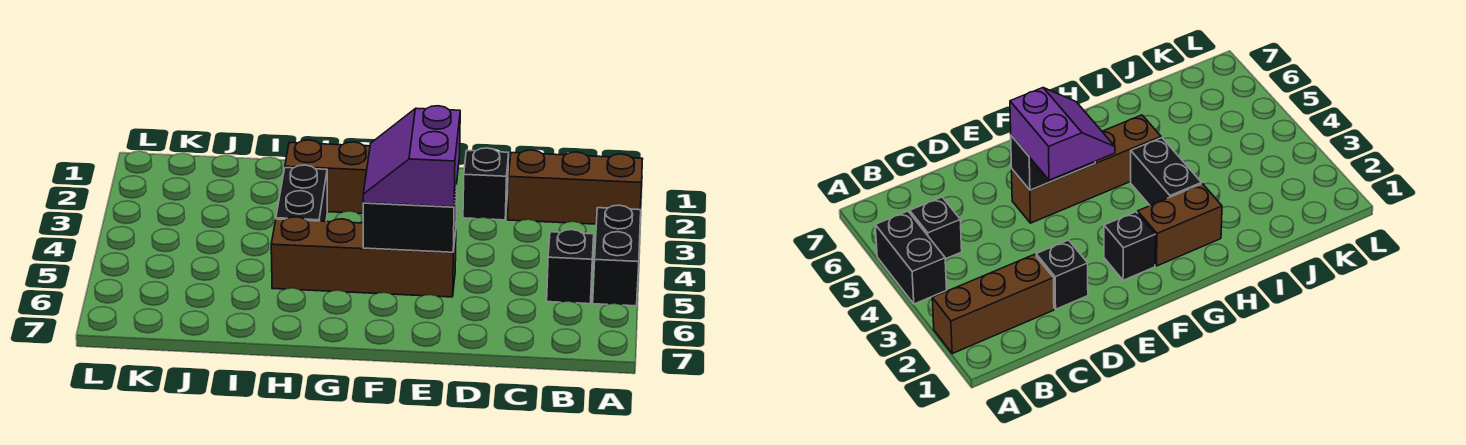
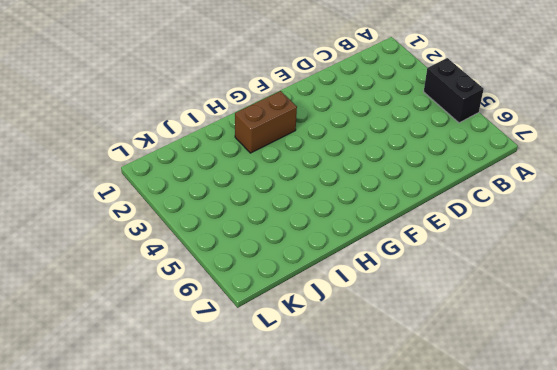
none -> brown brick A2:C2 level 1
none -> black brick B5 level 1

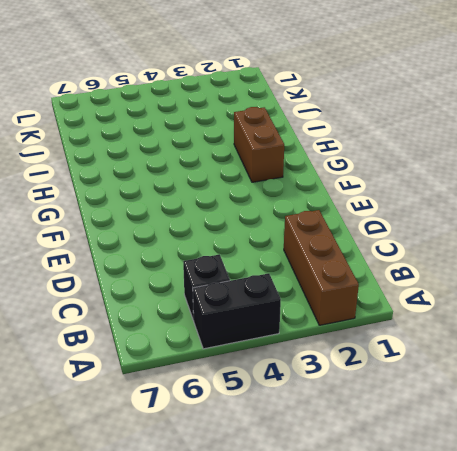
none -> black brick D2 level 1
none -> brown brick E5:H5 level 1

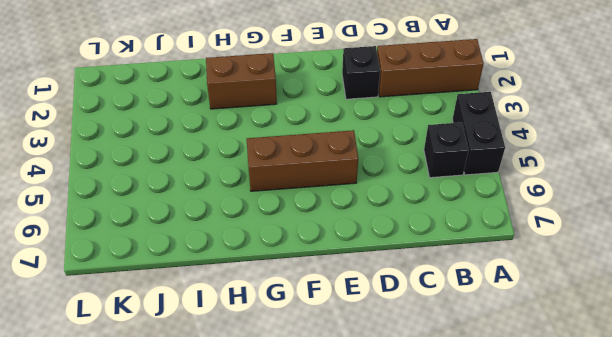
brown brick E5:G5 level 1 -> brown brick E5:H5 level 1
none -> black brick F2 level 1
none -> black brick H3:H4 level 1

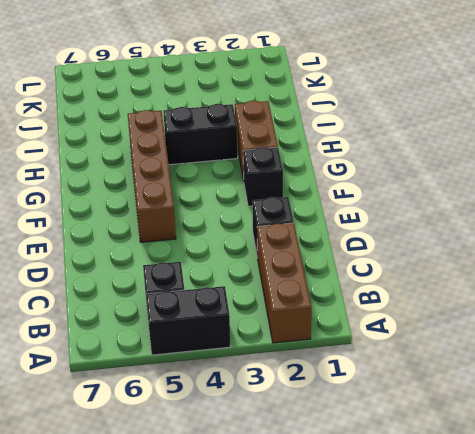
none -> black brick E5:F5 level 2
none -> purple slope E4:F5 level 3 top E

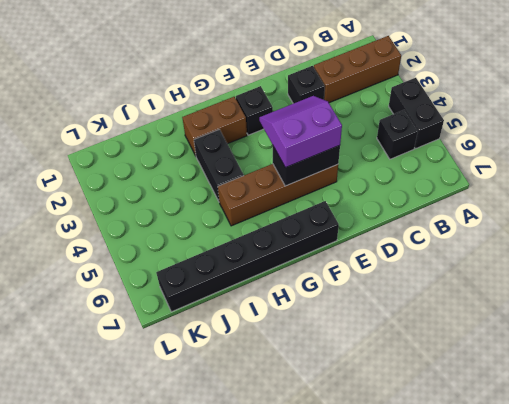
purple slope E4:F5 level 3 top 5 -> purple slope E4:F5 level 3 top E
black brick F7:K7 level 1 -> none

